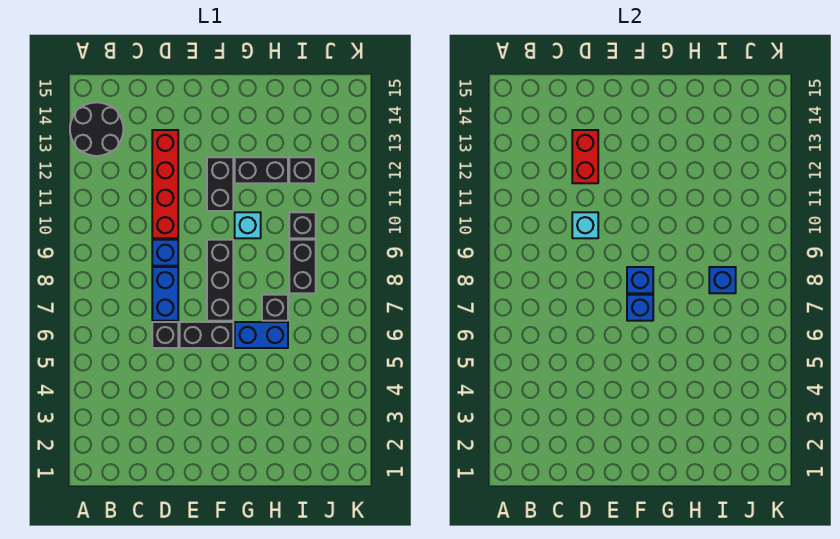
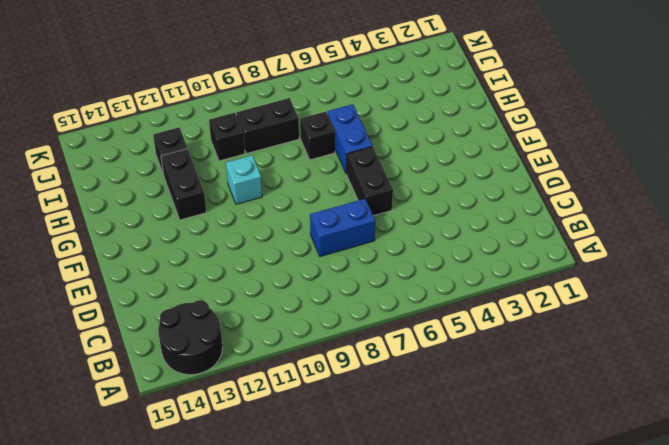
none -> black brick D6 level 1
none -> blue brick D9 level 1
none -> red brick D10:D13 level 1

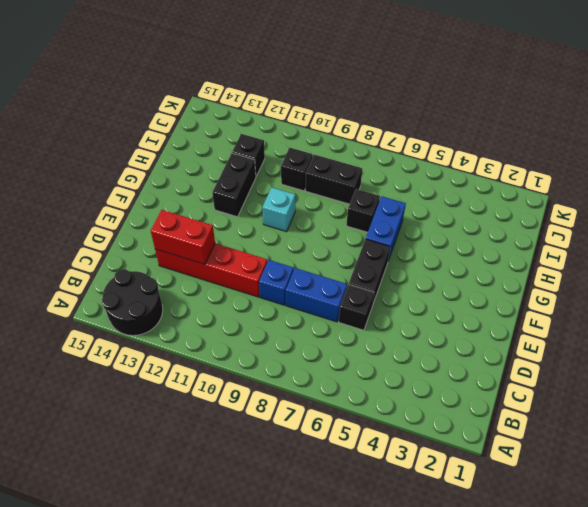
none -> black brick F7:F9 level 1
none -> black brick F11:F12 level 1
none -> cyan brick D10 level 2

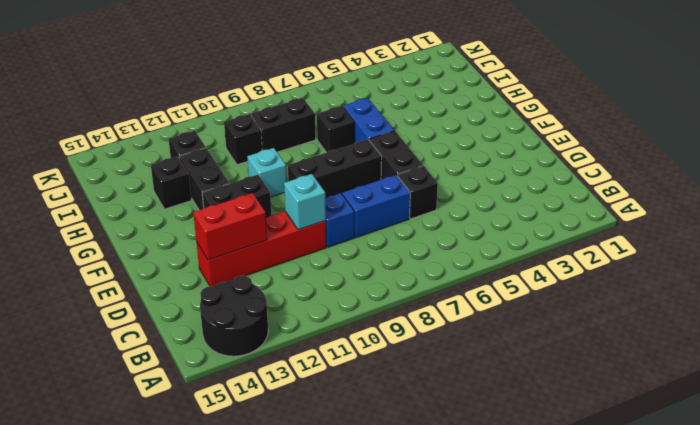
black brick H13 level 1 -> none
none -> blue brick F7 level 2
none -> blue brick F8 level 2
none -> blue brick I8 level 2

